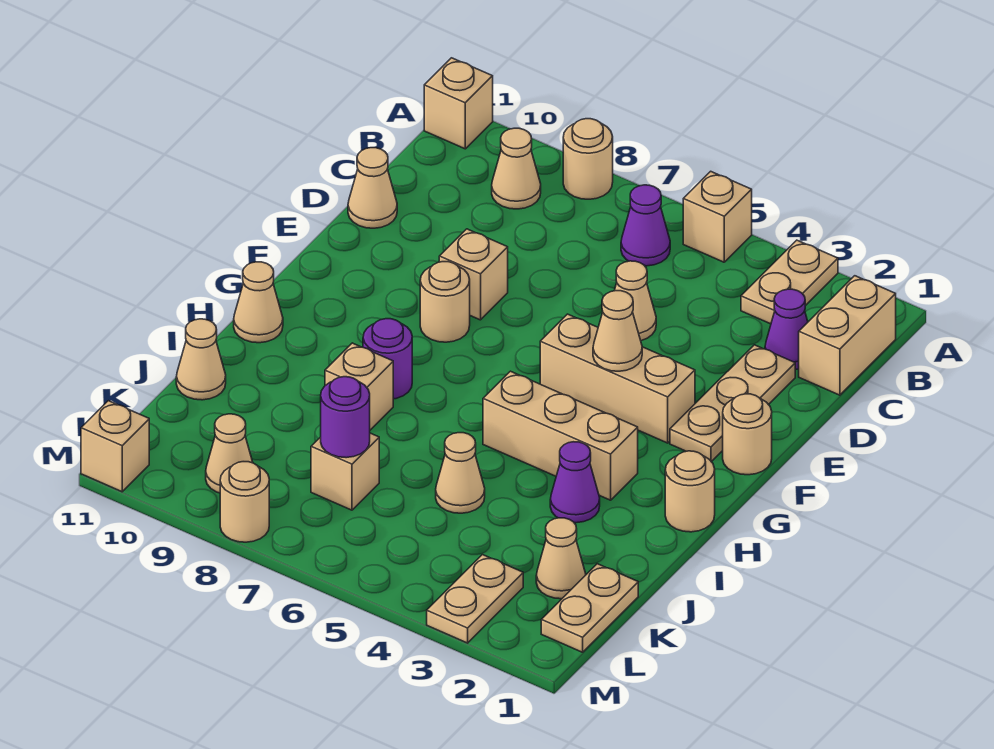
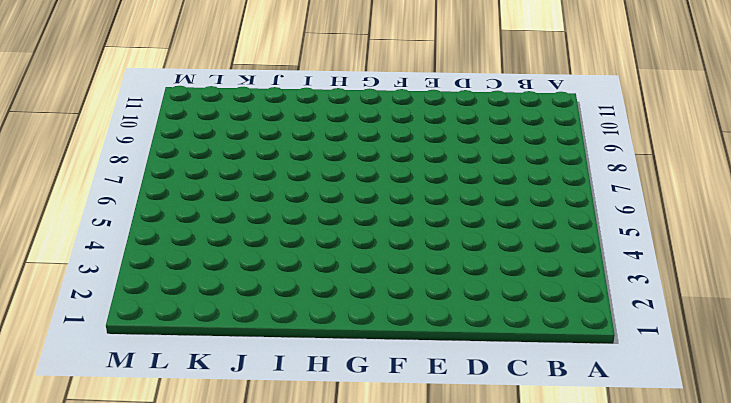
none -> tan plate A3:B3 level 1
none -> tan brick A5 level 1
none -> tan round brick A8 level 1
none -> tan brick A11 level 1

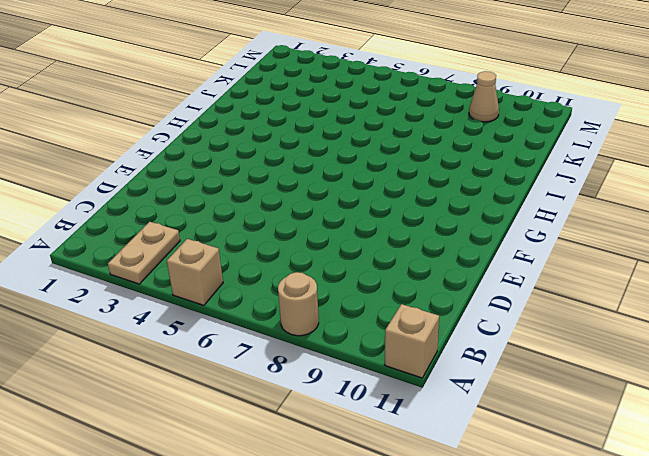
none -> tan brick B1:C1 level 1
none -> purple cone B6 level 1
none -> tan cone B9 level 1
none -> purple cone C2 level 1

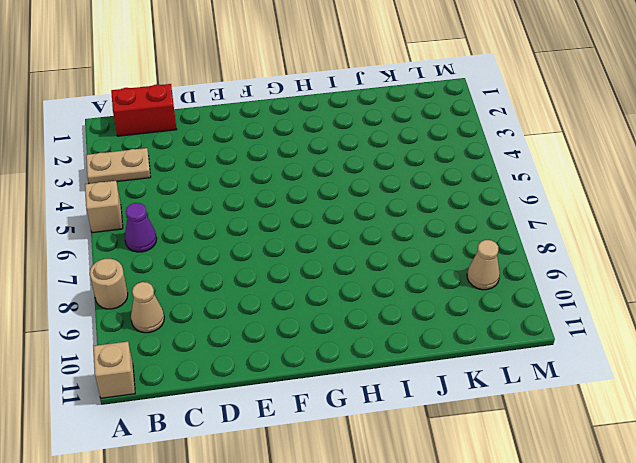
red brick B1:C1 level 1 -> tan brick B1:C1 level 1
none -> purple cone C2 level 1
none -> tan plate D2:F2 level 1
none -> tan cone D5 level 1
none -> tan cone D11 level 1

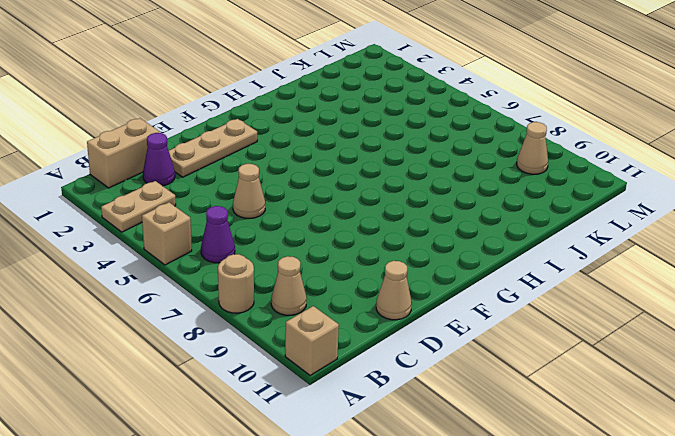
none -> tan brick E8 level 1
none -> tan round brick F1 level 1
none -> tan brick F3:F5 level 1
none -> tan round brick F8 level 1

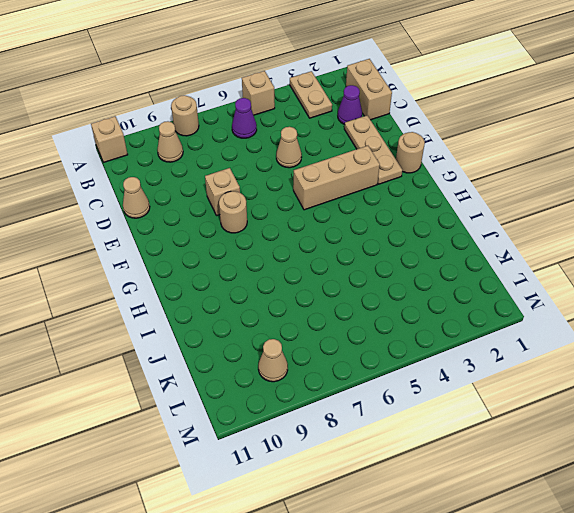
none -> tan round brick H1 level 1
none -> tan brick H3:H5 level 1
none -> purple round brick H8 level 1
none -> tan cone H11 level 1

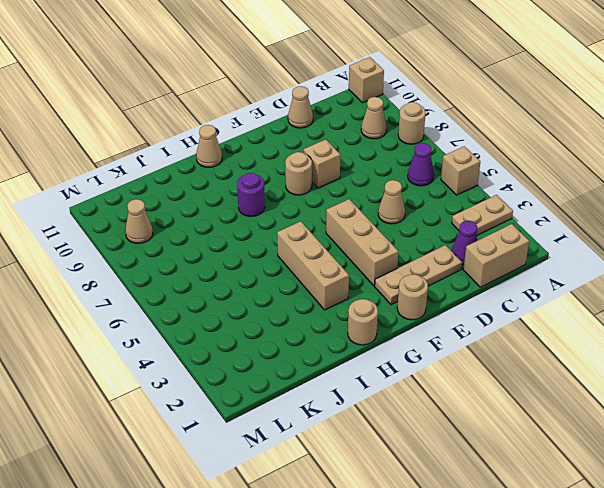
none -> purple cone I3 level 1
none -> tan brick I8 level 1
none -> tan cone J5 level 1
none -> tan cone J11 level 1

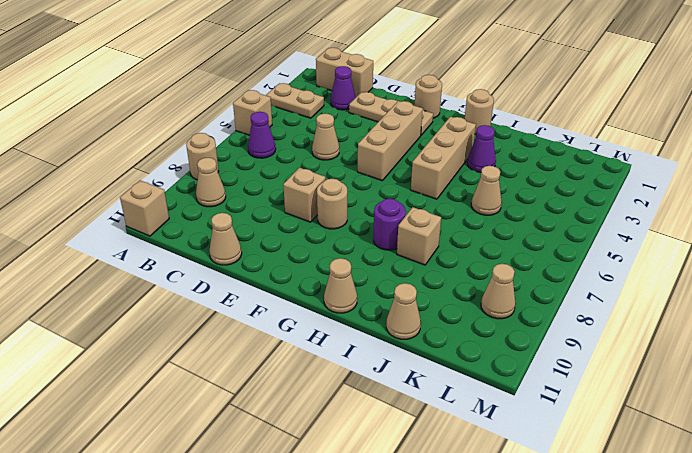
none -> tan plate K1:L1 level 1
none -> tan cone K2 level 1
none -> tan brick K7 level 1
none -> tan plate L3:M3 level 1

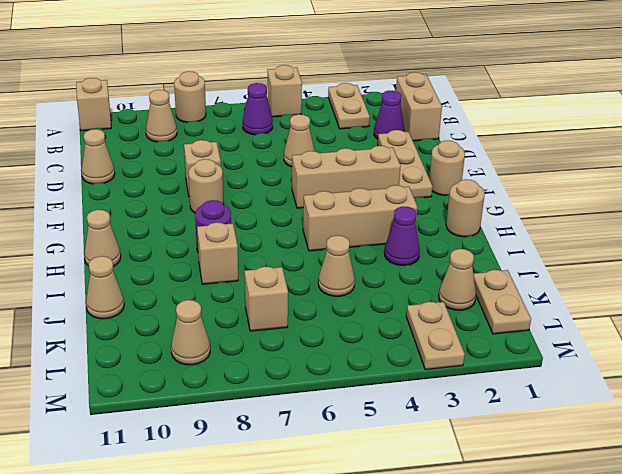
none -> tan round brick M8 level 1
none -> tan brick M11 level 1
none -> tan cone F4 level 2
none -> purple round brick K7 level 2

